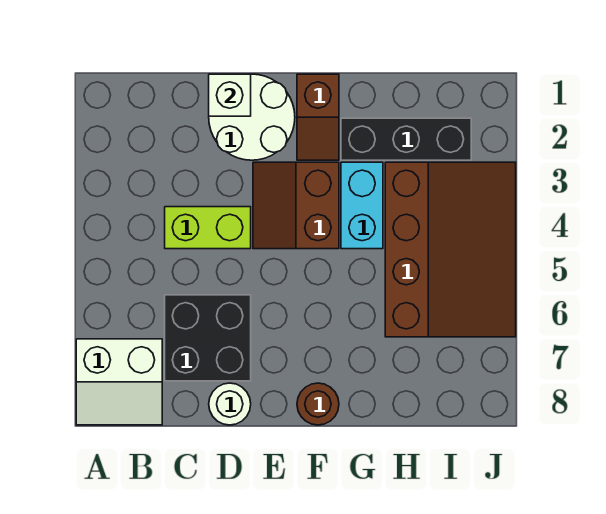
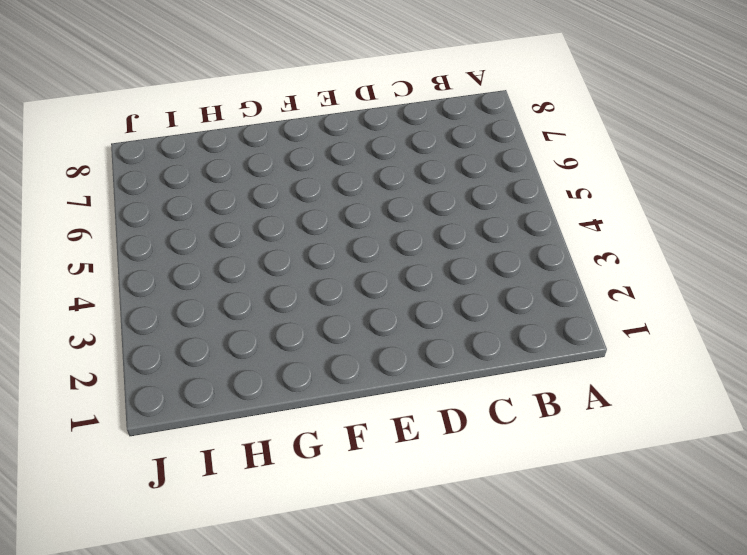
none -> white slope A7:B8 level 1 top 7
none -> lime brick C4:D4 level 1
none -> black brick C6:D7 level 1

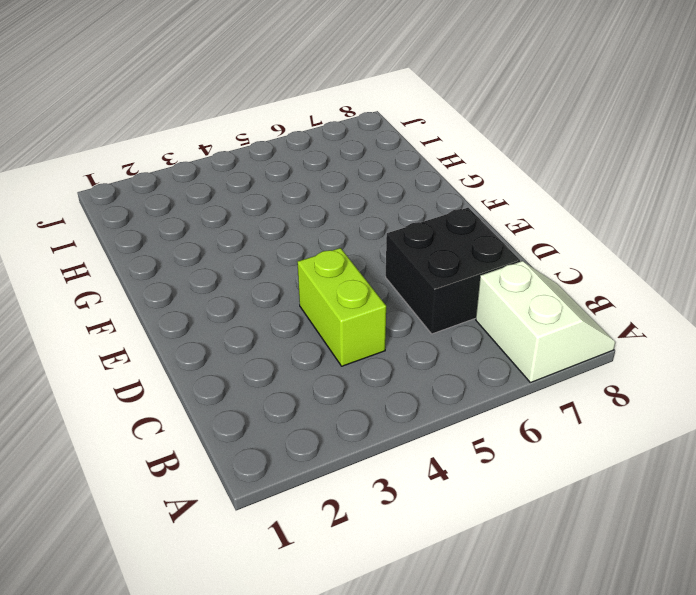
none -> white round brick D1:E2 level 1
none -> white round brick D8 level 1
none -> brown slope E3:F4 level 1 top F

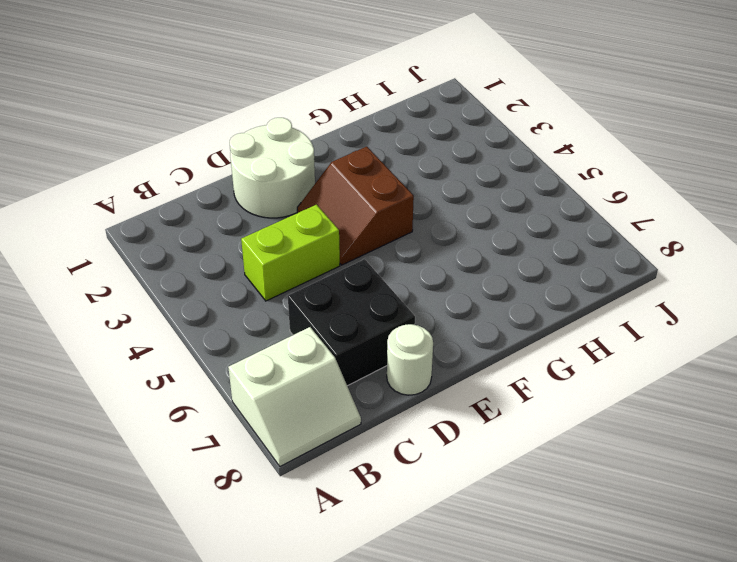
none -> brown slope F1:F2 level 1 top 1
none -> brown round brick F8 level 1
none -> black brick G2:I2 level 1

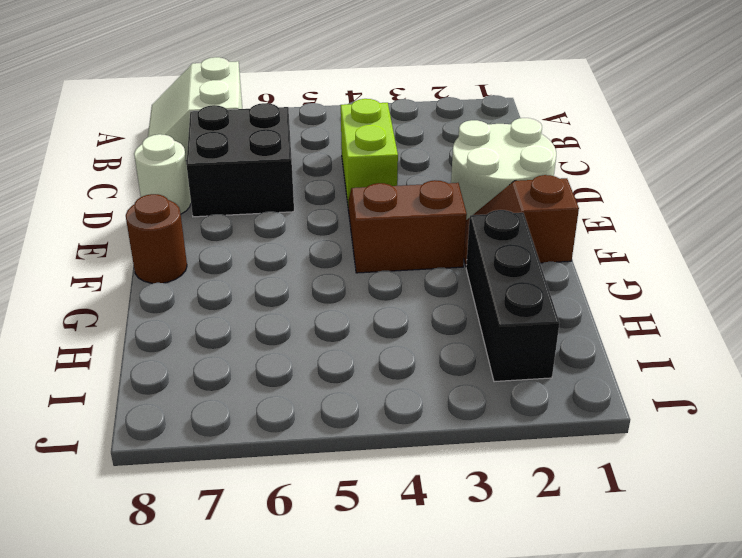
none -> cyan brick G3:G4 level 1
none -> brown slope H3:J6 level 1 top H
none -> white brick D1 level 2

